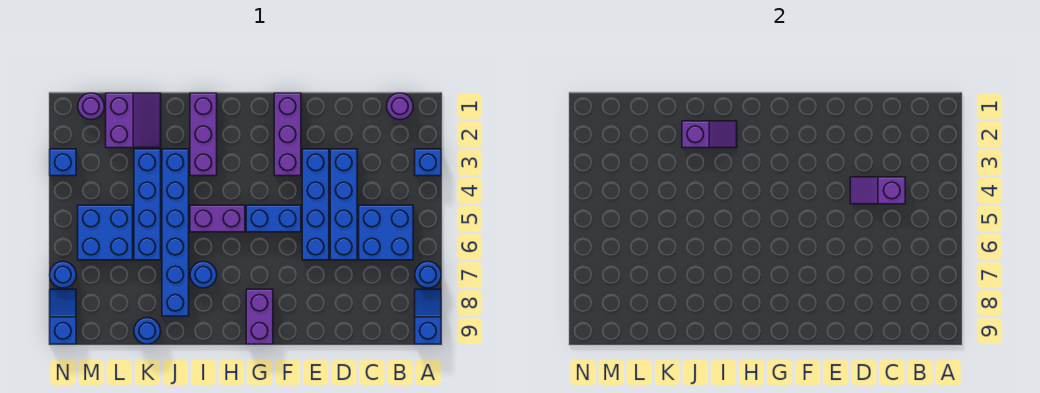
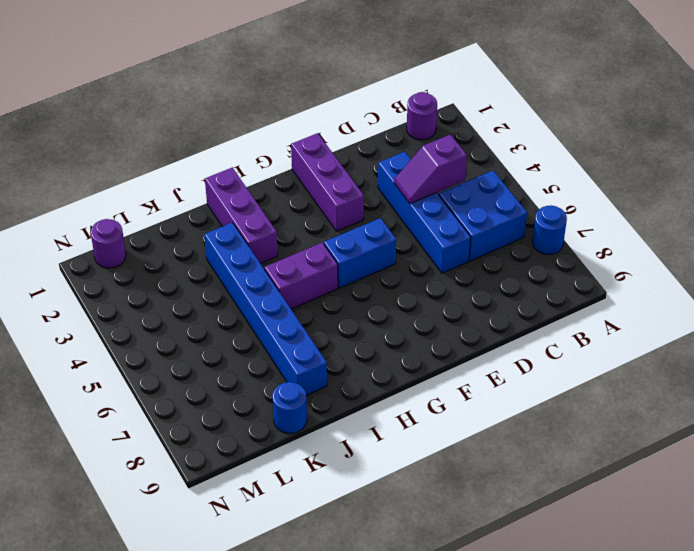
none -> blue brick A3 level 1
none -> blue slope A8:A9 level 1 top 9
none -> blue brick E3:E6 level 1

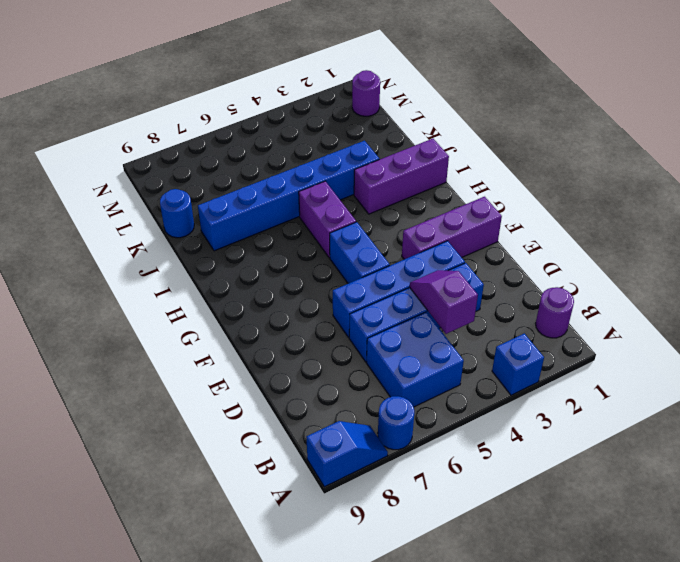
none -> purple brick G8:G9 level 1
none -> blue round brick I7 level 1
none -> purple slope K1:L2 level 1 top L

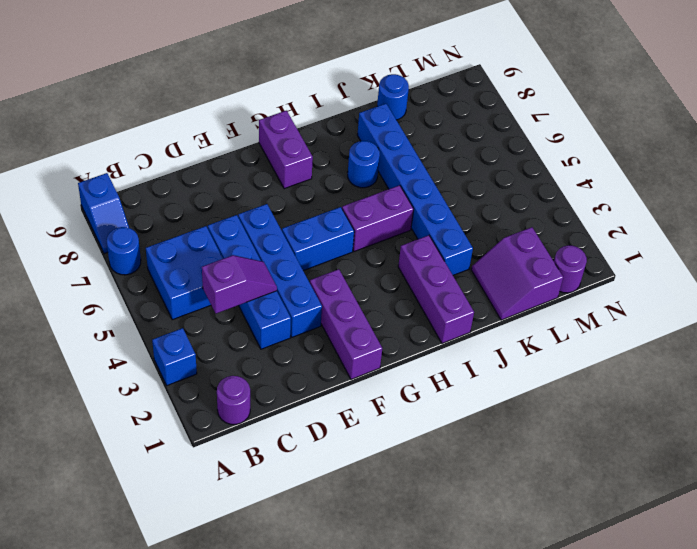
none -> blue brick K3:K6 level 1
none -> blue brick L5:M6 level 1
none -> blue brick N3 level 1

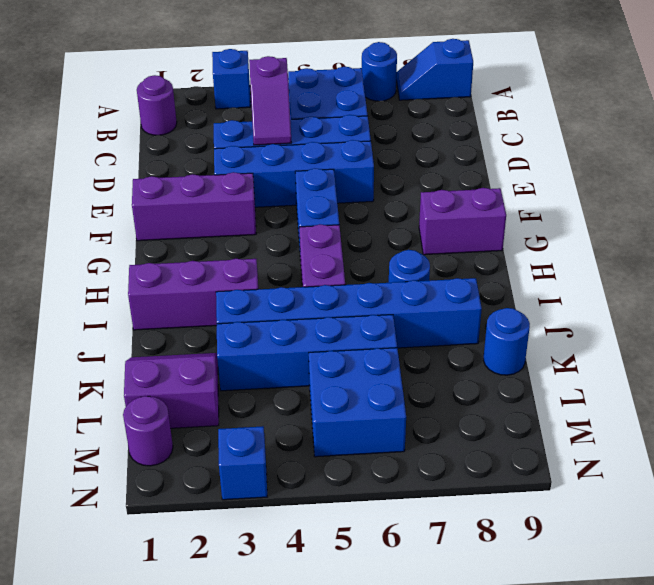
none -> blue round brick N7 level 1
none -> blue slope N8:N9 level 1 top 9
none -> purple slope I2:J2 level 2 top J

